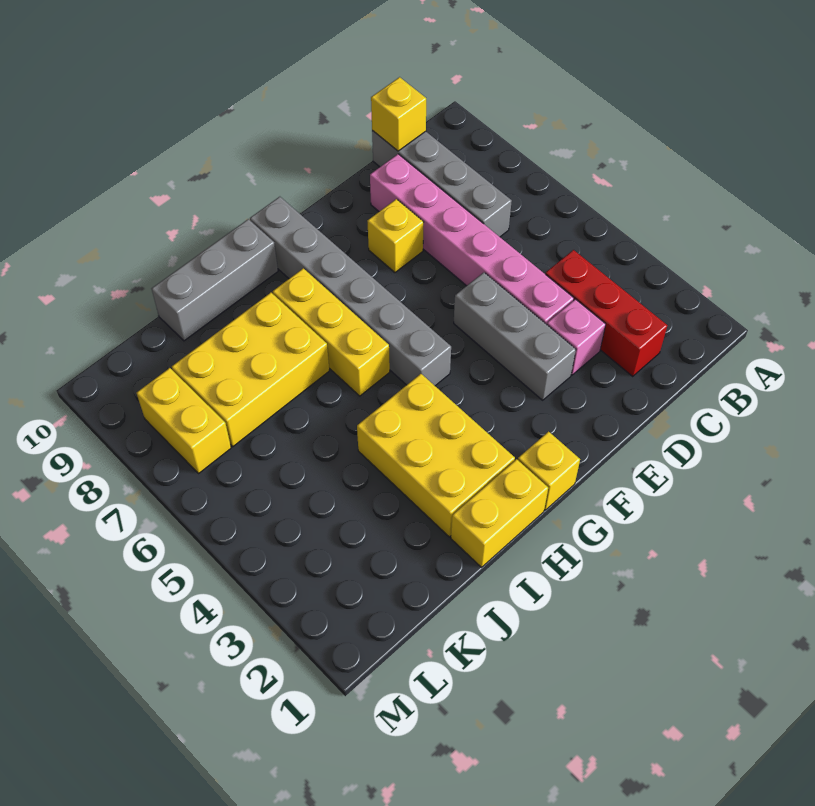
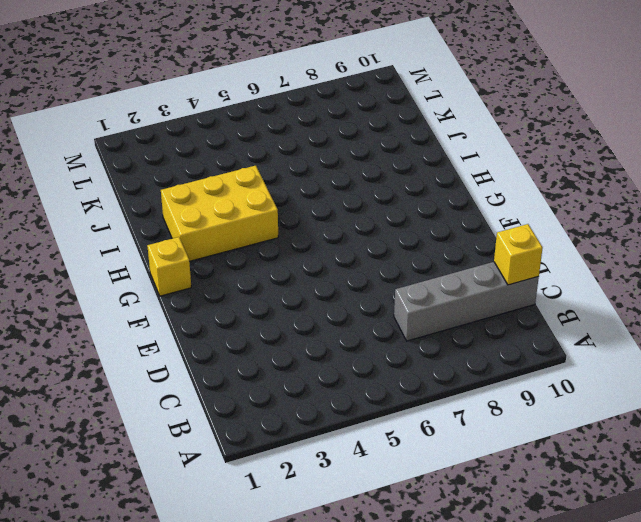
none -> red brick C2:C4 level 1
none -> pink brick D3 level 1
none -> pink brick D4:D9 level 1

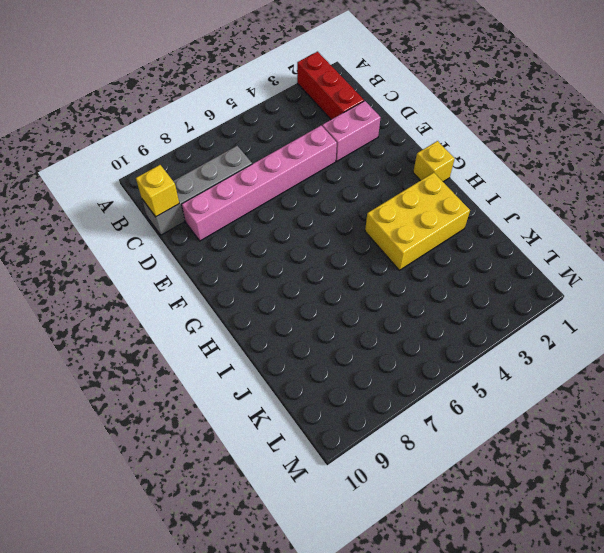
red brick A2:C2 level 1 -> red brick C2:C4 level 1
pink brick D2:D3 level 1 -> pink brick D3 level 1
none -> grey brick E3:E5 level 1
none -> yellow brick E8 level 1
none -> grey brick G5:G10 level 1

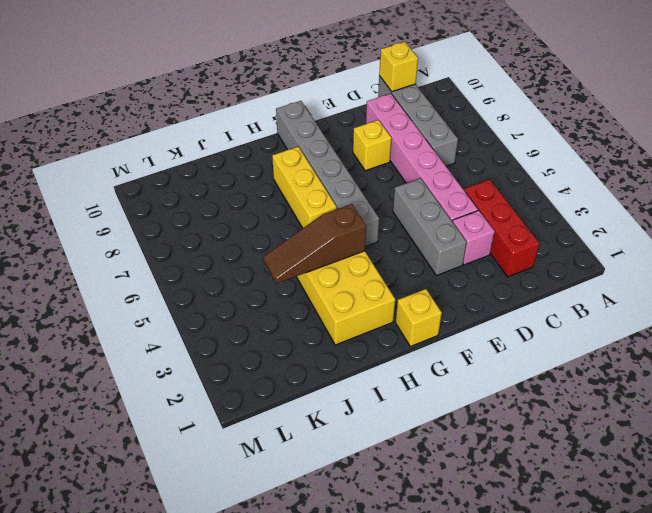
brown slope H4:J4 level 2 top H -> none
none -> yellow brick H1:I1 level 1
none -> grey brick H10:J10 level 1
none -> yellow brick I7:K8 level 1

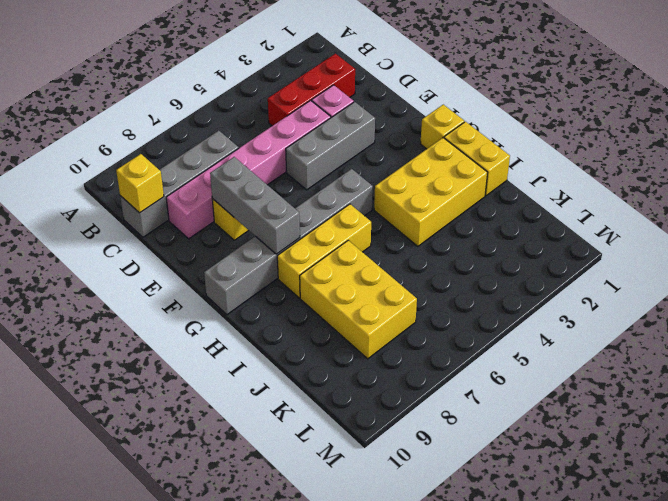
grey brick E8:G8 level 2 -> grey brick H10:J10 level 1
none -> yellow brick L7:L8 level 1

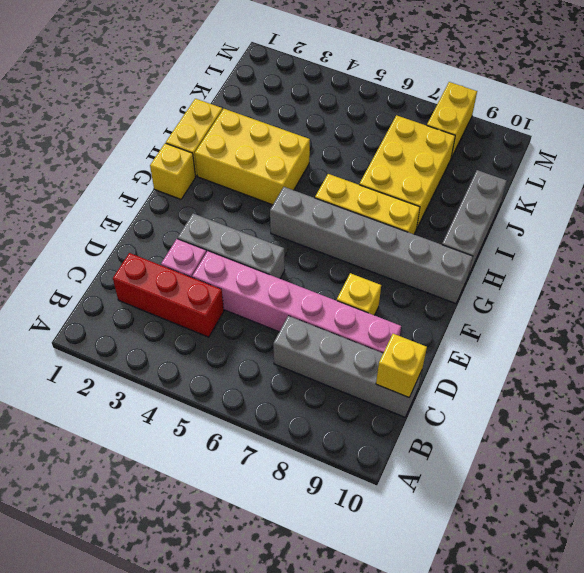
yellow brick L8:M8 level 1 -> yellow brick L7:L8 level 1

